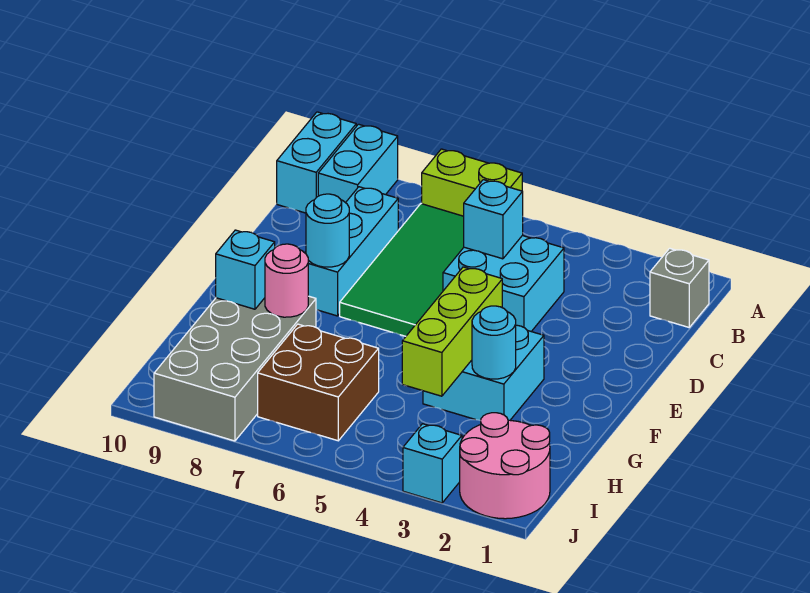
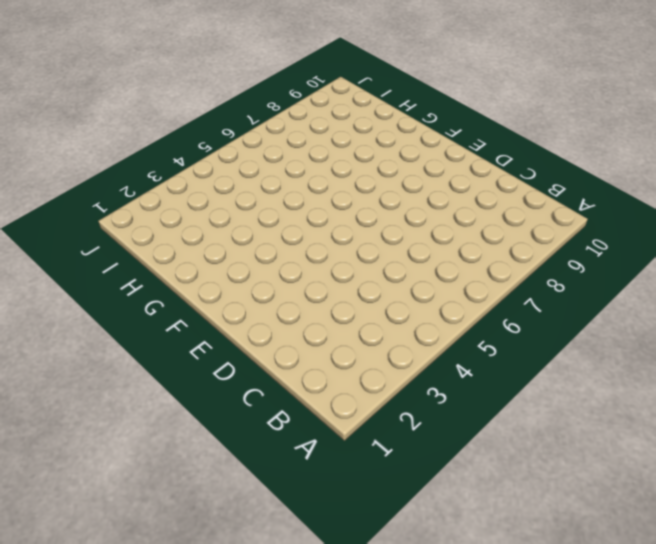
none -> lime brick A6:A7 level 1
none -> cyan brick A9:B9 level 1
none -> cyan brick A10:B10 level 1

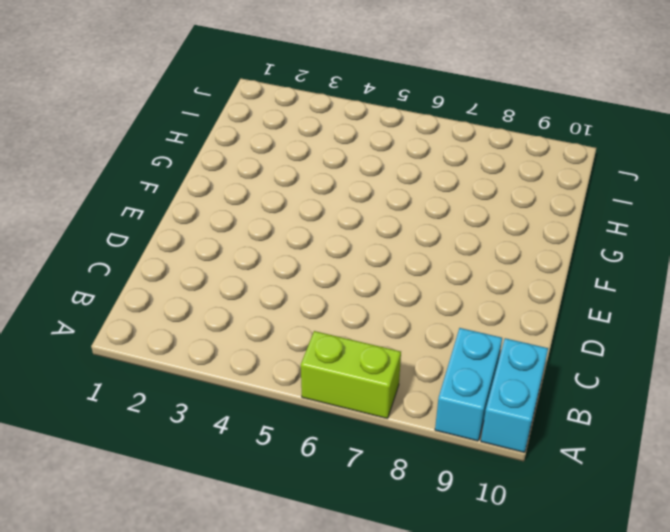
none -> grey brick B1 level 1
none -> green tile B6:E7 level 1
none -> cyan brick C4:D5 level 1

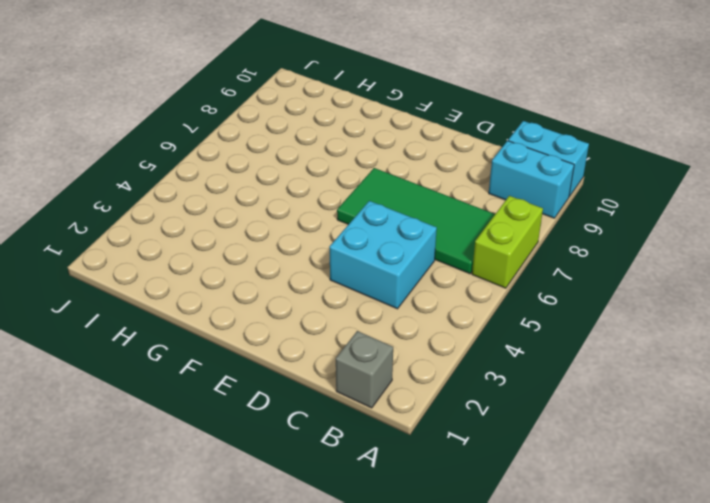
none -> cyan brick C8:E8 level 1
none -> cyan brick F3:G4 level 1
none -> grey brick G8:J9 level 1

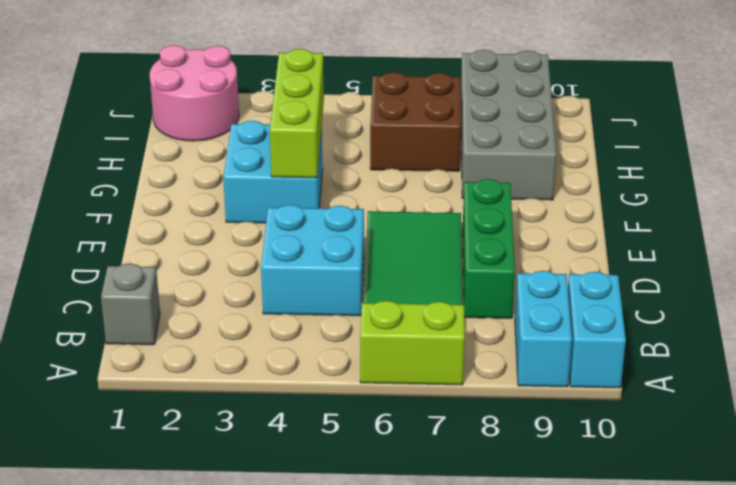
green brick C8:E8 level 1 -> cyan brick C8:E8 level 1
none -> cyan brick J3 level 1
none -> cyan brick C5 level 2
none -> cyan round brick E8 level 2

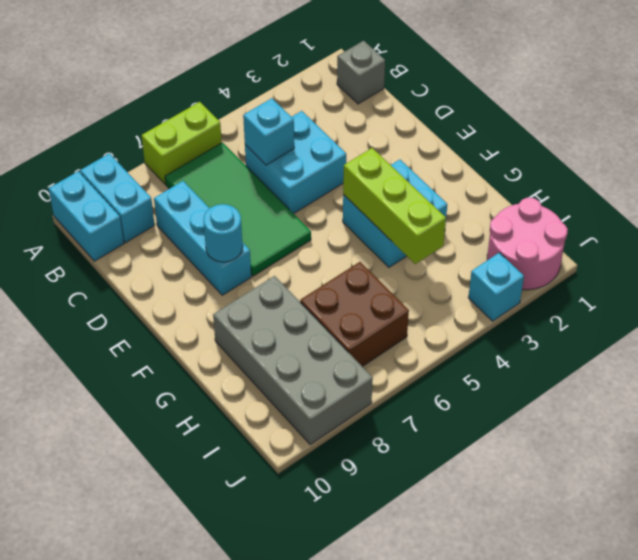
none -> cyan round brick G3 level 2
none -> pink round brick G8 level 2
none -> cyan brick G9 level 2

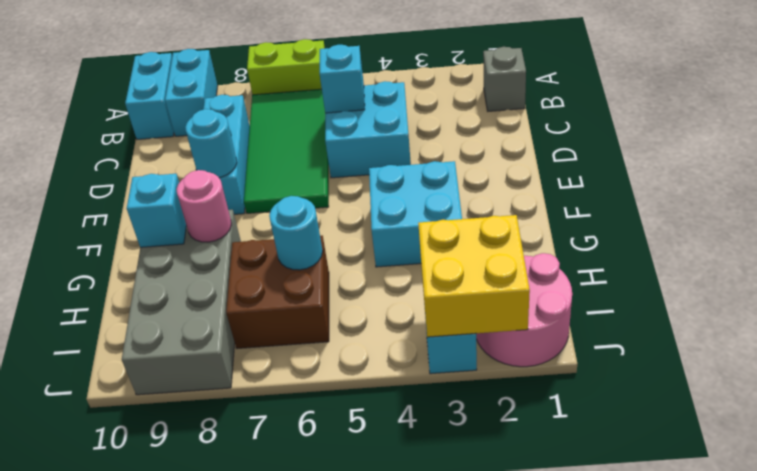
cyan round brick H6 level 2 -> cyan round brick G3 level 2
yellow brick I2:J3 level 2 -> none
none -> lime brick F4:H4 level 2

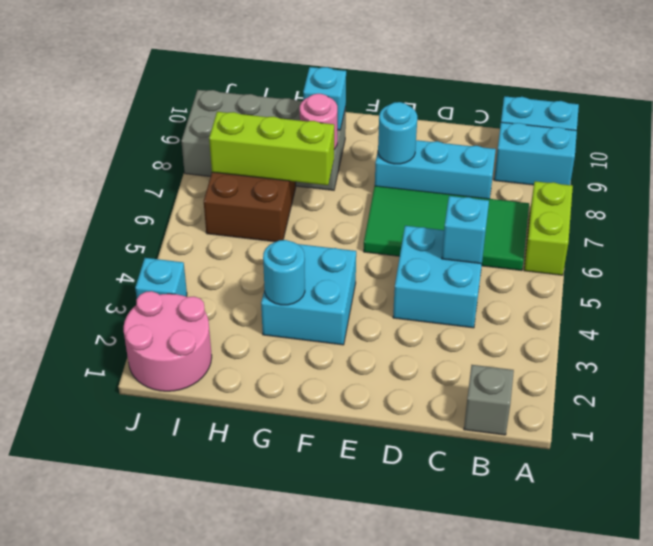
lime brick G7:I7 level 2 -> lime brick F4:H4 level 2

